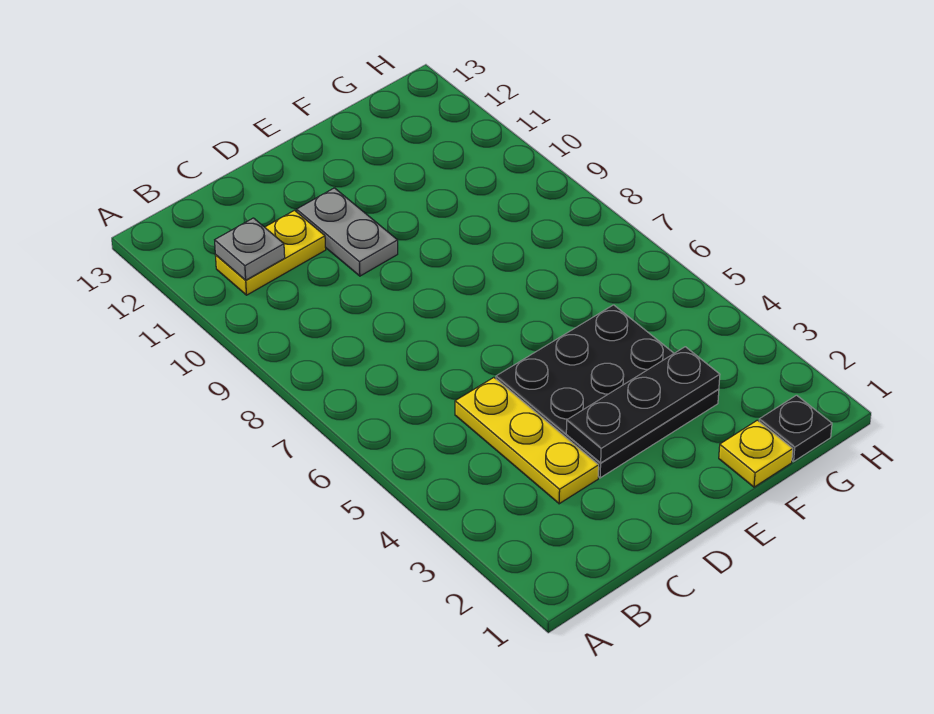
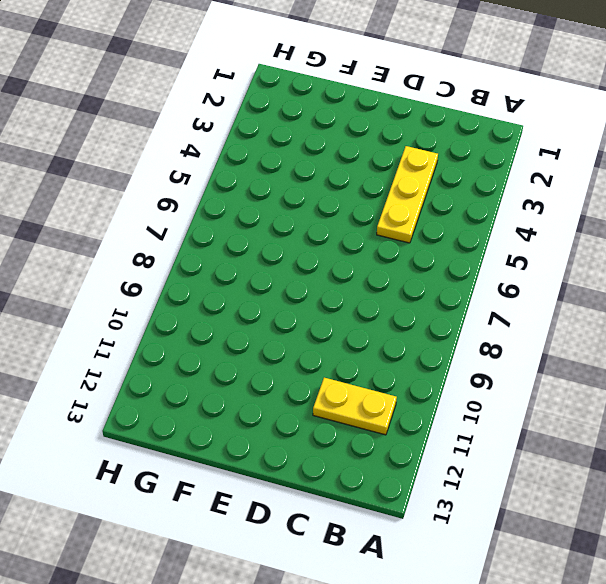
none -> black plate D3:F5 level 1
none -> grey plate D10:D11 level 1

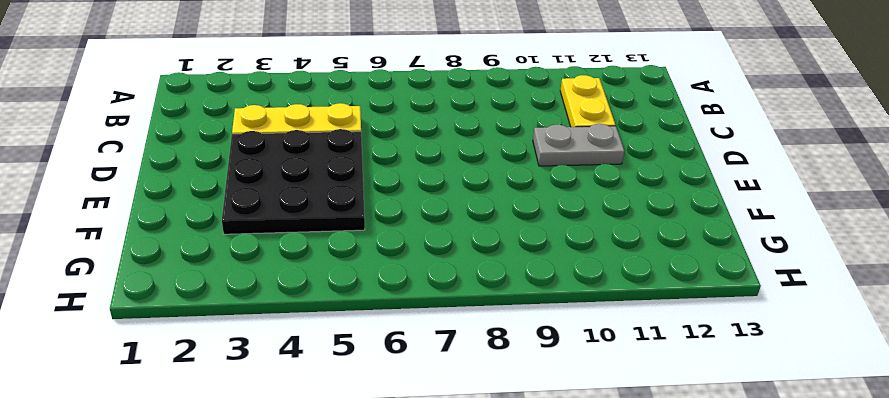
none -> yellow plate F1 level 1
none -> black plate G1 level 1

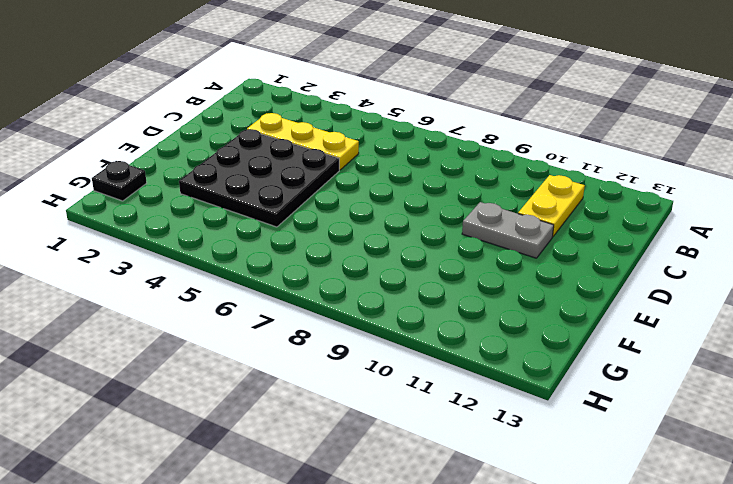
none -> yellow plate F1 level 1
none -> grey plate B11 level 2

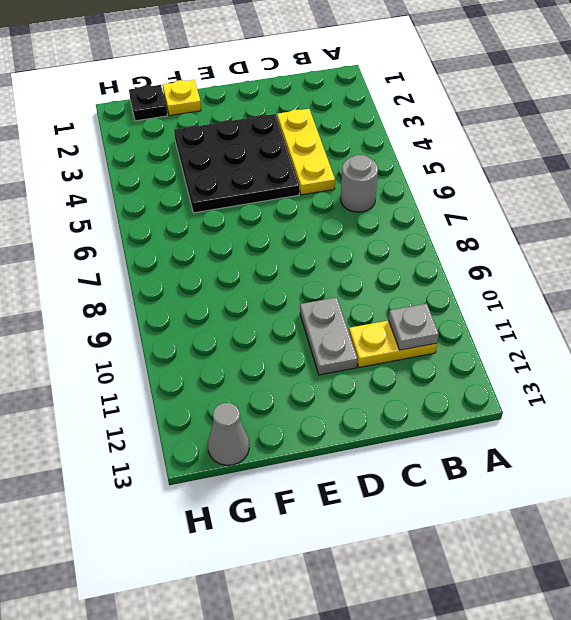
grey round brick B6 level 1 -> none
grey cone G13 level 1 -> none
none -> black plate D3:F3 level 2

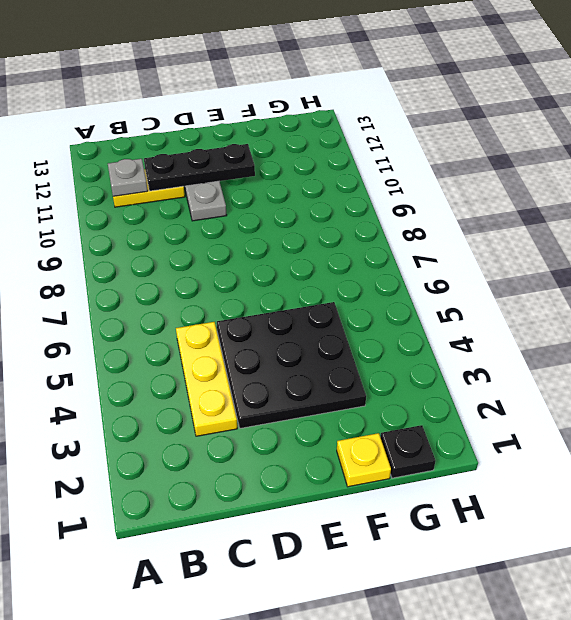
black plate C11:E11 level 2 -> black plate D3:F3 level 2

